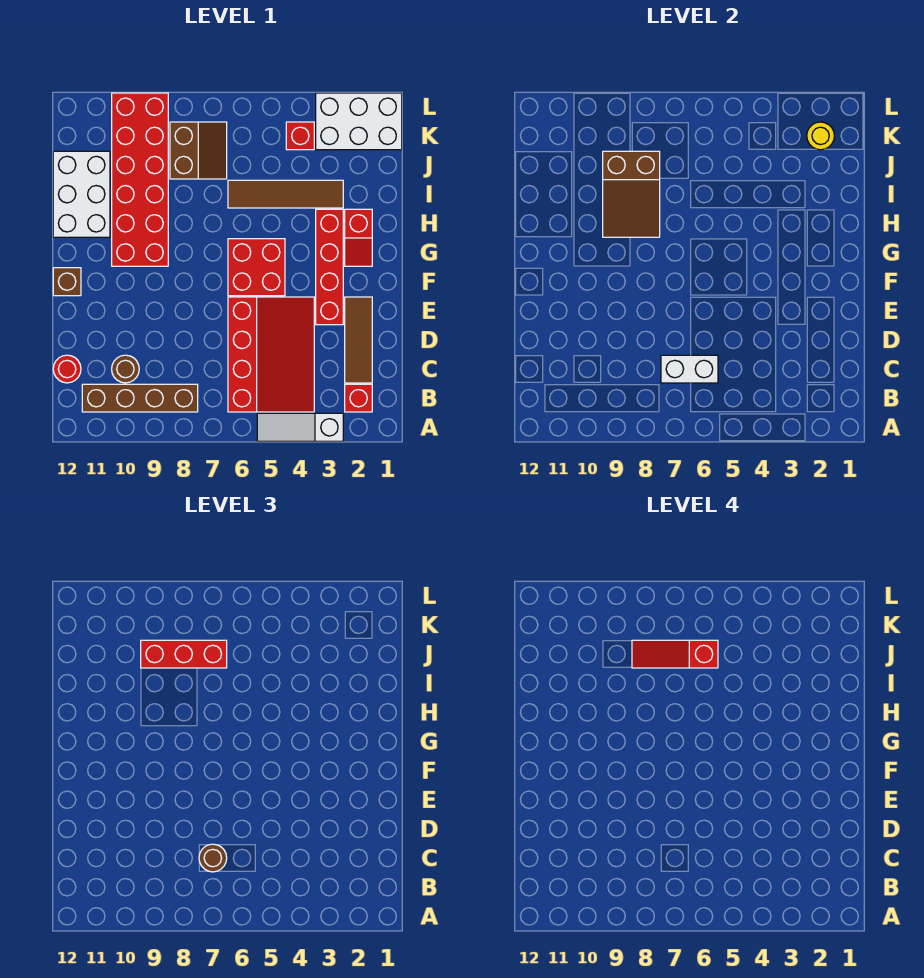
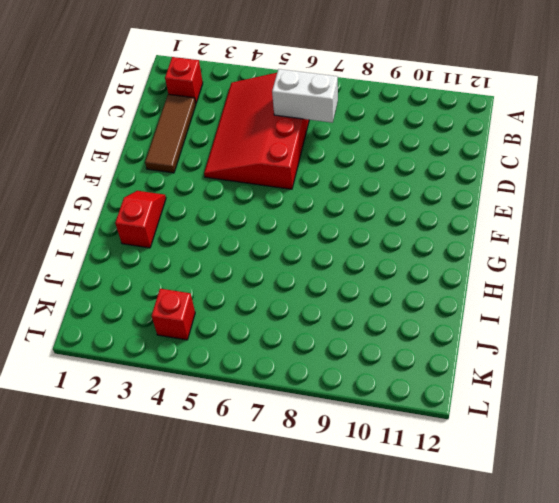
none -> white slope A3:A5 level 1 top 3
none -> brown brick B8:B11 level 1
none -> brown round brick C10 level 1

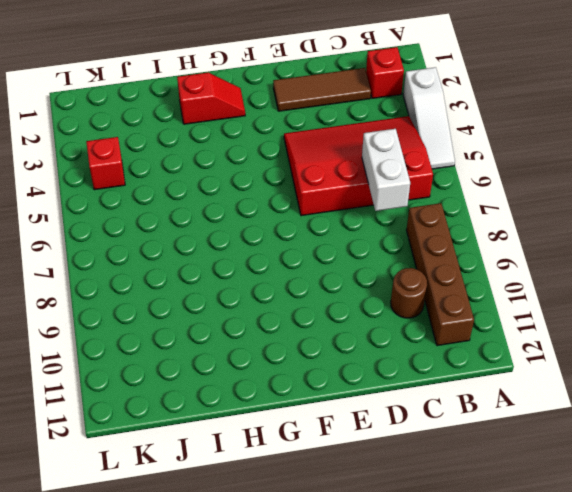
none -> red round brick C12 level 1
none -> red brick E3:H3 level 1
none -> red brick F5:G6 level 1

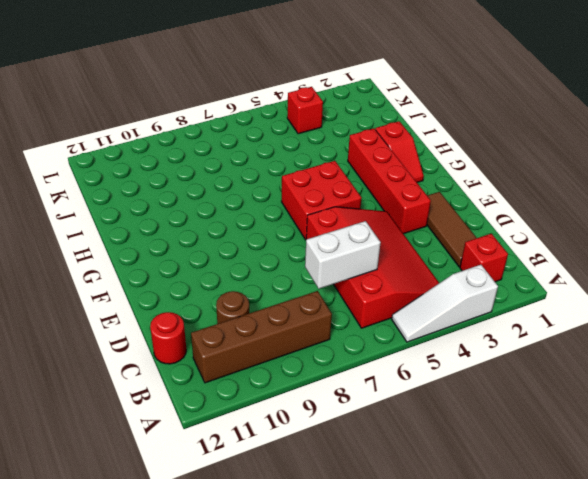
none -> brown brick F12 level 1
none -> red brick G9:L10 level 1
none -> white brick H11:J12 level 1

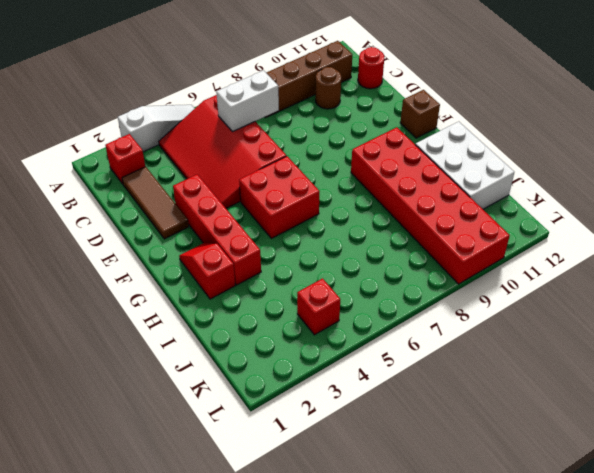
none -> brown tile I3:I6 level 1
none -> brown slope J7:K8 level 1 top 8
none -> white brick K1:L3 level 1

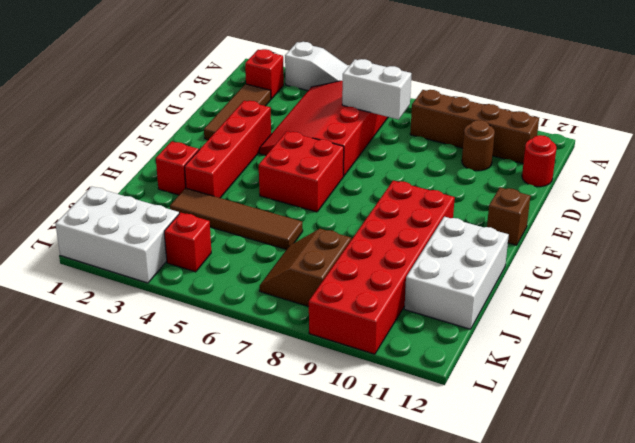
none -> brown slope H8:J9 level 2 top J
none -> yellow round brick K2 level 2
none -> brown round brick C7 level 3

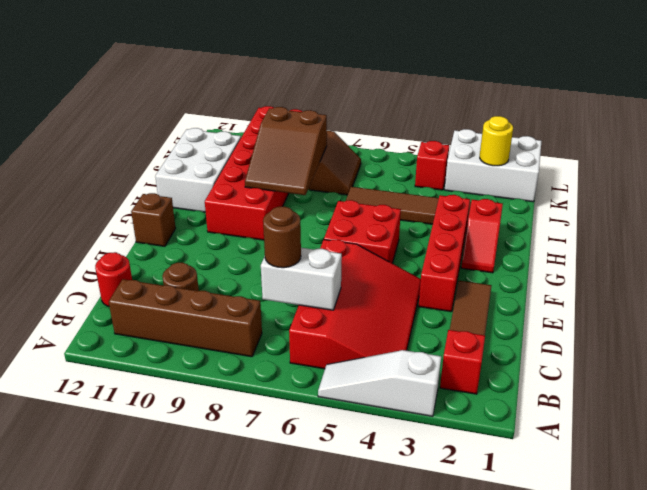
none -> red brick J7:J9 level 3
none -> red slope J6:J8 level 4 top 6

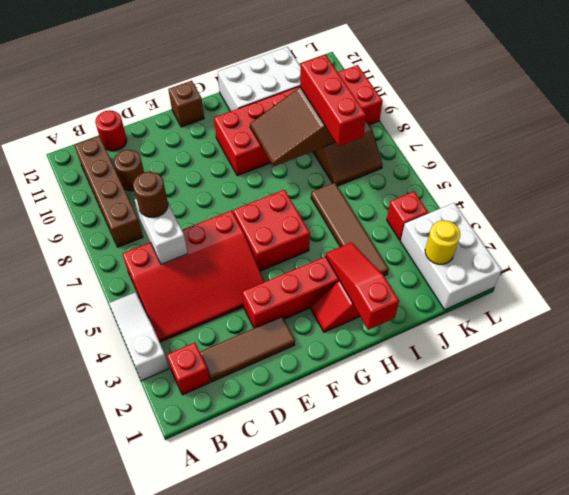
red slope H1:H3 level 2 top 1 -> red slope J6:J8 level 4 top 6

